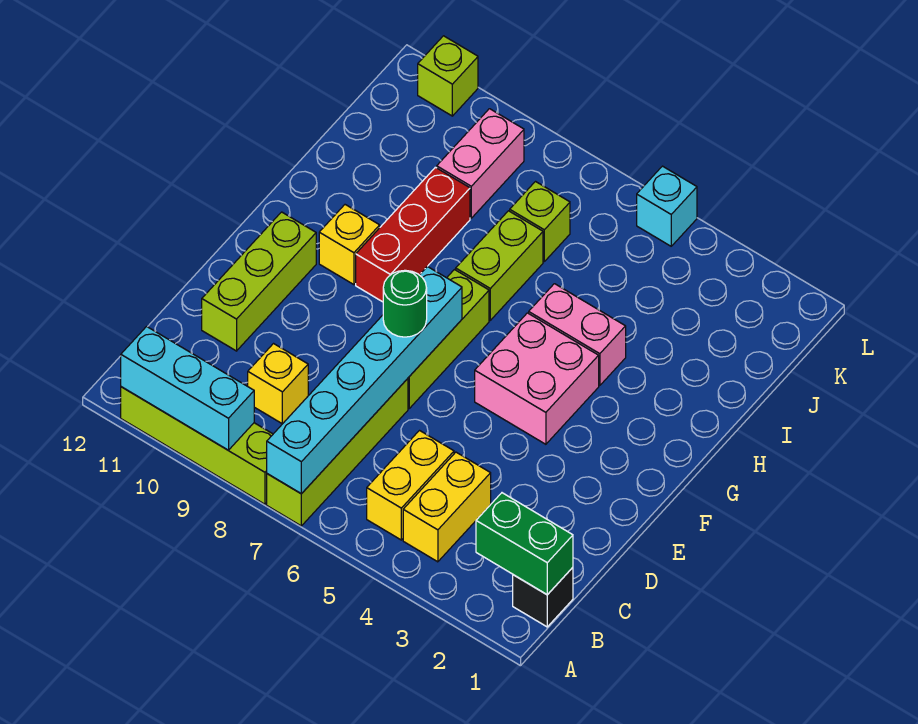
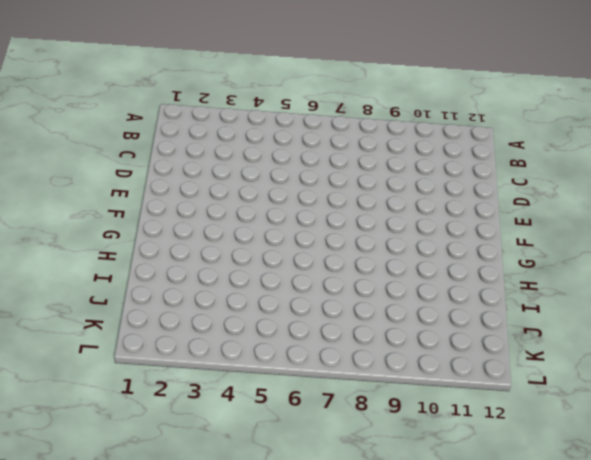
none -> lime brick A7:D7 level 1
none -> lime brick A8:A11 level 1
none -> black brick B1 level 1

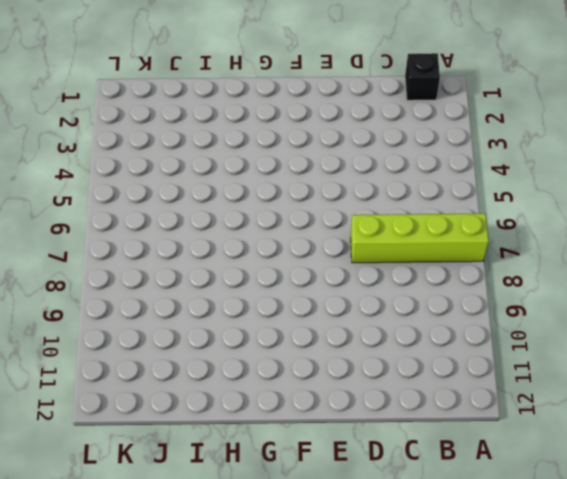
none -> lime brick A8:A11 level 1
none -> yellow brick B4:C4 level 1
none -> yellow brick B5:C5 level 1

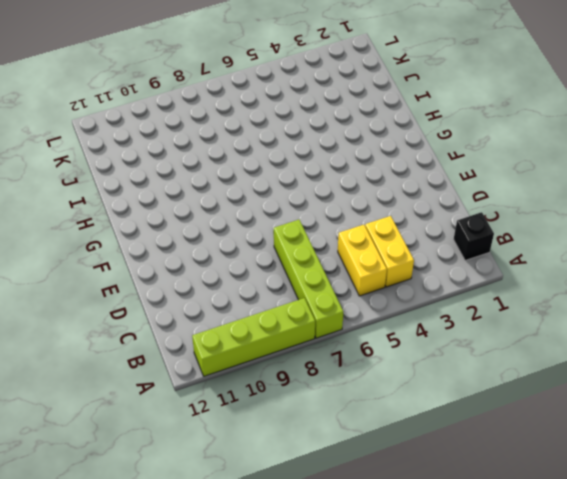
none -> yellow brick C9 level 1
none -> lime brick D11:F11 level 1
none -> lime brick E7:G7 level 1

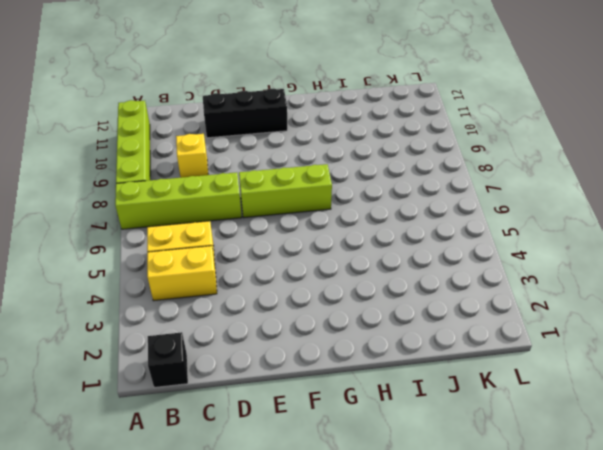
black brick D11:F11 level 1 -> lime brick D11:F11 level 1
none -> pink brick F4:G5 level 1
none -> red brick G9:I9 level 1
none -> yellow brick G10 level 1

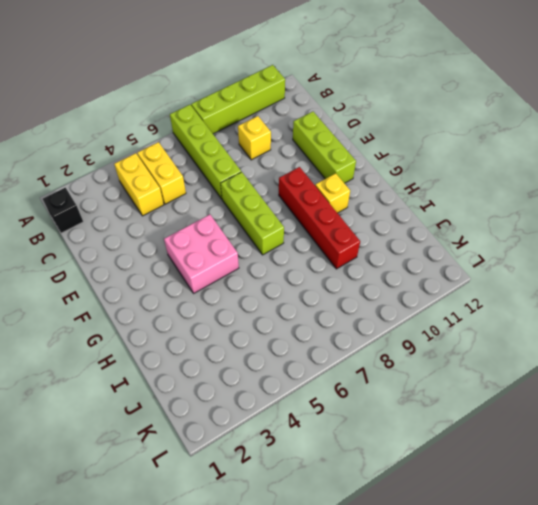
red brick F9:I9 level 1 -> red brick G9:I9 level 1
none -> pink brick H4:H5 level 1
none -> lime brick H7:I7 level 1
none -> lime brick J7 level 1

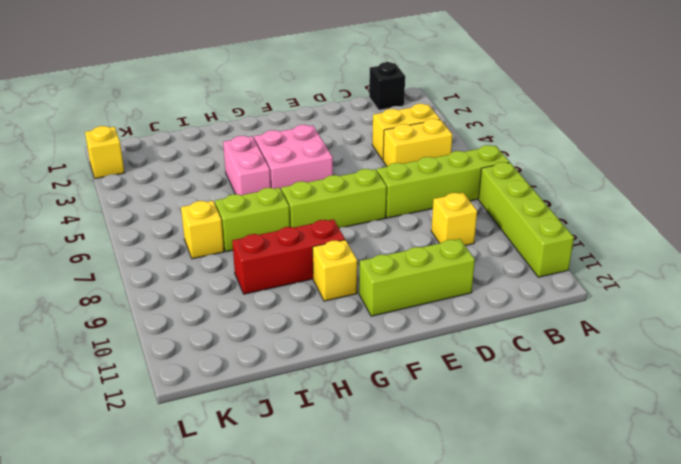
yellow brick J7 level 1 -> lime brick J7 level 1
yellow brick L2 level 1 -> none
none -> pink brick J9:K9 level 1
none -> cyan brick L5 level 1
none -> lime brick L11 level 1

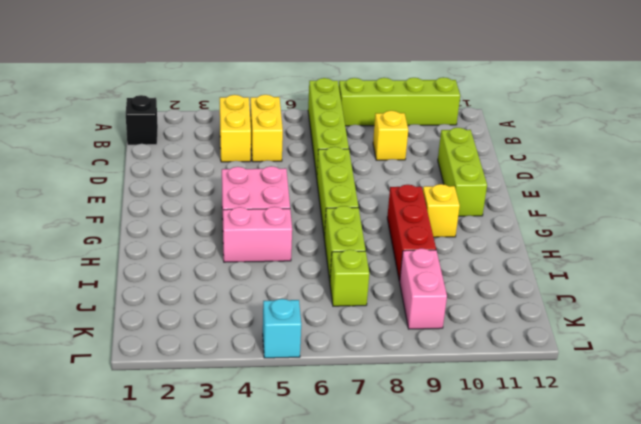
none -> lime brick L11 level 1
none -> cyan brick A7:F7 level 2
none -> cyan brick A9:A11 level 2

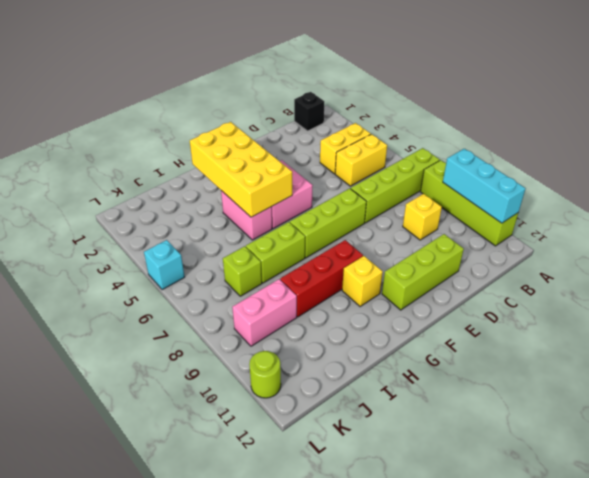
yellow brick G2:H5 level 2 -> none
lime round brick L11 level 1 -> lime brick L11 level 1
none -> cyan brick A7:F7 level 2
none -> green brick B1:B2 level 2
none -> green round brick E7 level 3

